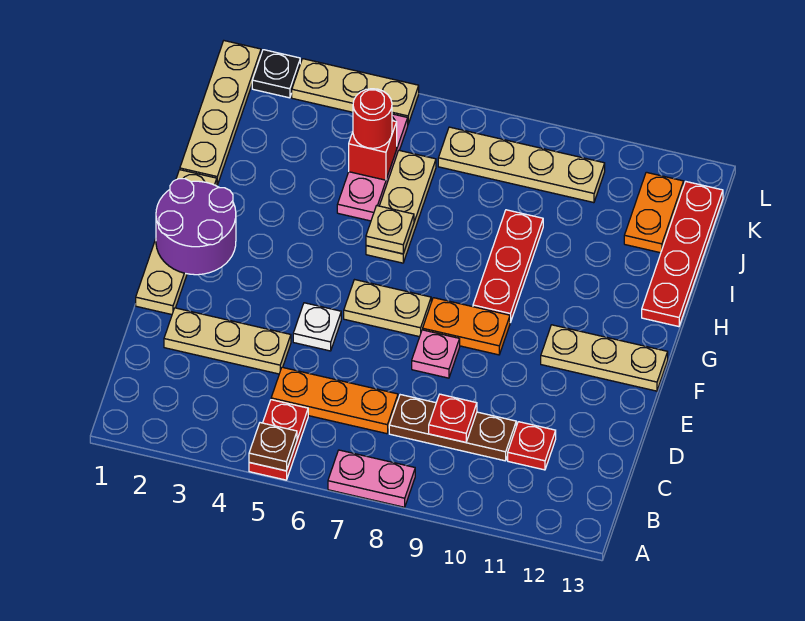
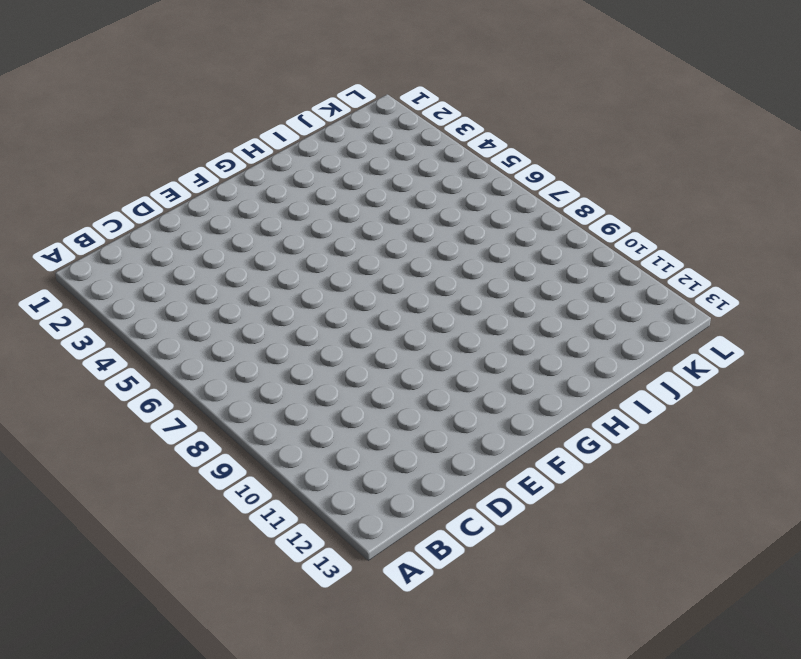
none -> red plate A5:B5 level 1
none -> pink plate A7:A8 level 1
none -> orange plate C5:C7 level 1

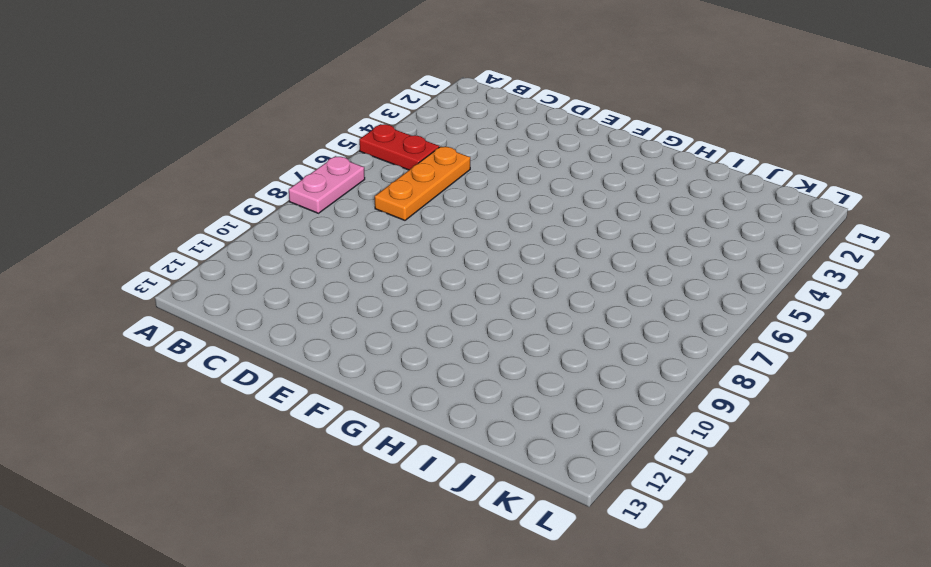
none -> brown plate C8:C10 level 1
none -> red plate C11 level 1
none -> tan plate D2:D4 level 1

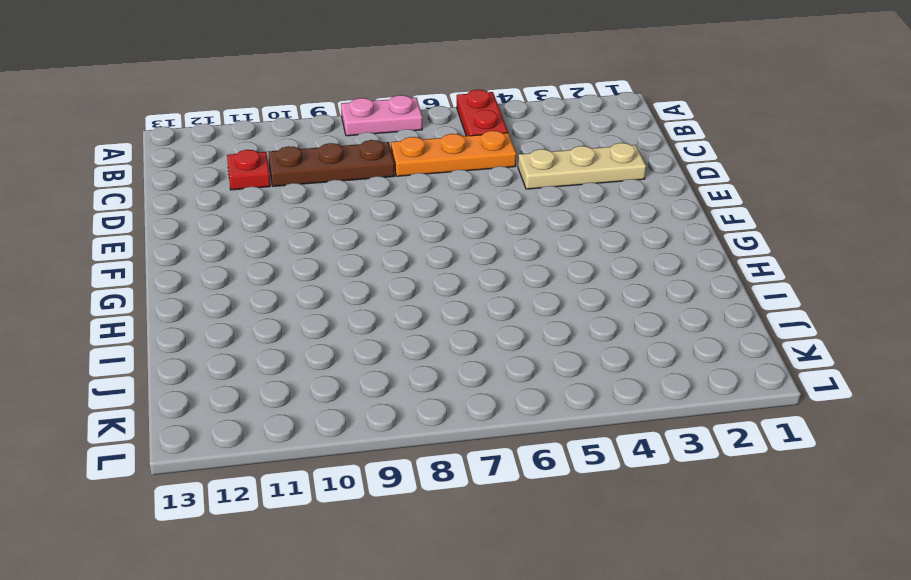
none -> tan plate E1:H1 level 1
none -> white plate E5 level 1
none -> pink plate E8 level 1

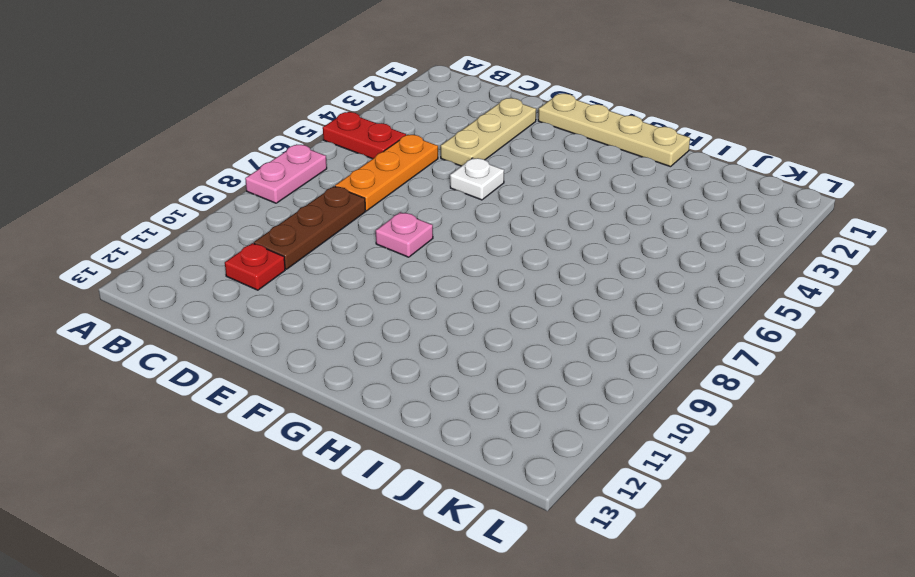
none -> tan plate F6:F7 level 1
none -> orange plate F8:F9 level 1
none -> tan plate F11:F13 level 1

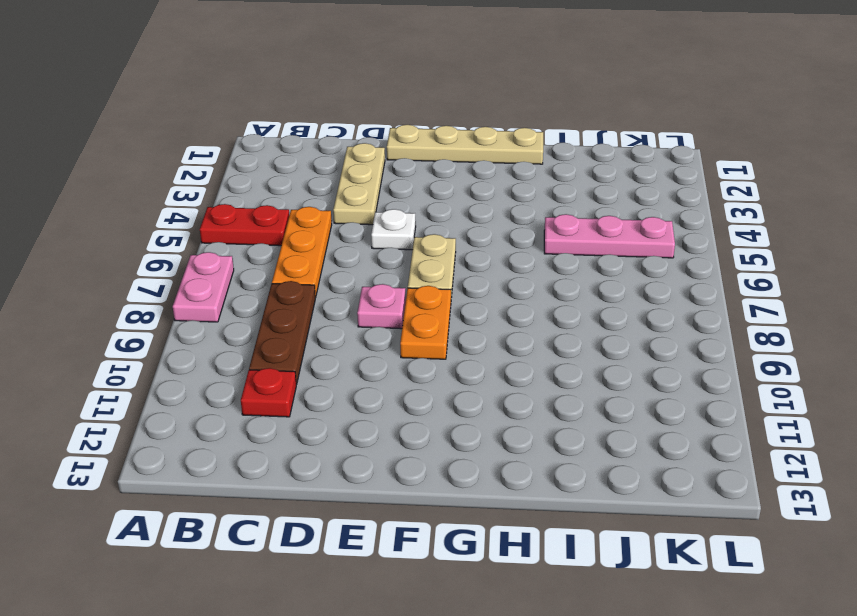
none -> tan plate F11:F13 level 1
none -> red plate G9:I9 level 1
none -> tan plate H6:J6 level 1

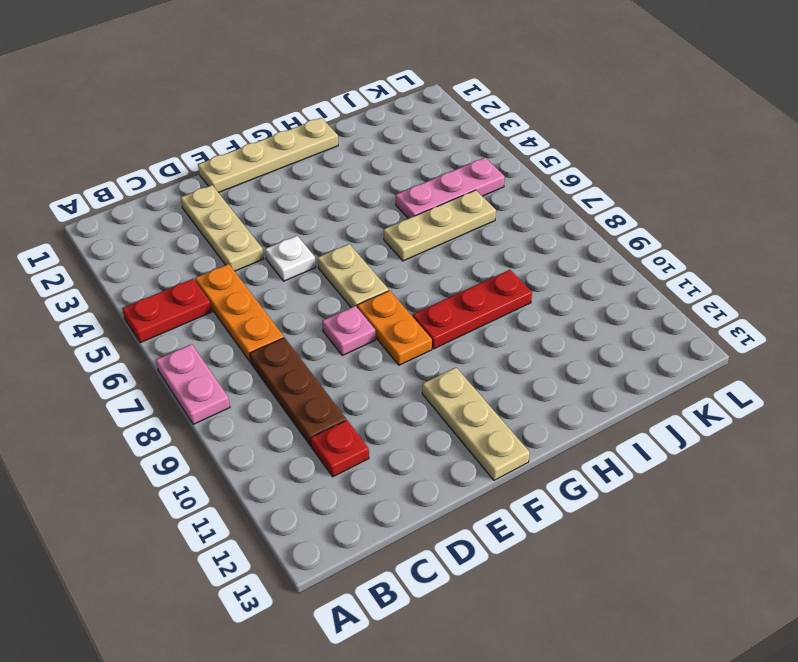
none -> red plate H13:K13 level 1
none -> tan plate I1:L1 level 1
none -> orange plate J12:K12 level 1

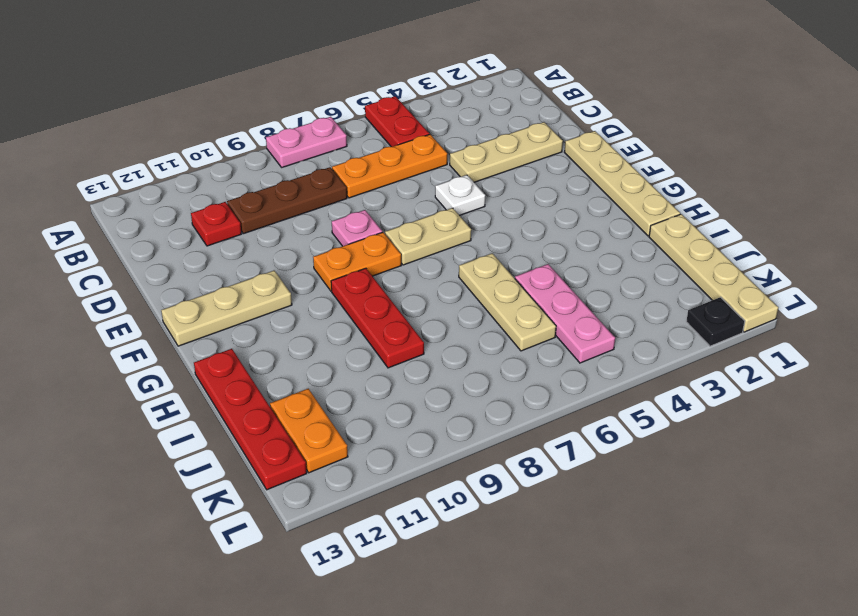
none -> tan plate K7:K10 level 1
none -> tan plate L3:L5 level 1
none -> brown plate A5 level 2

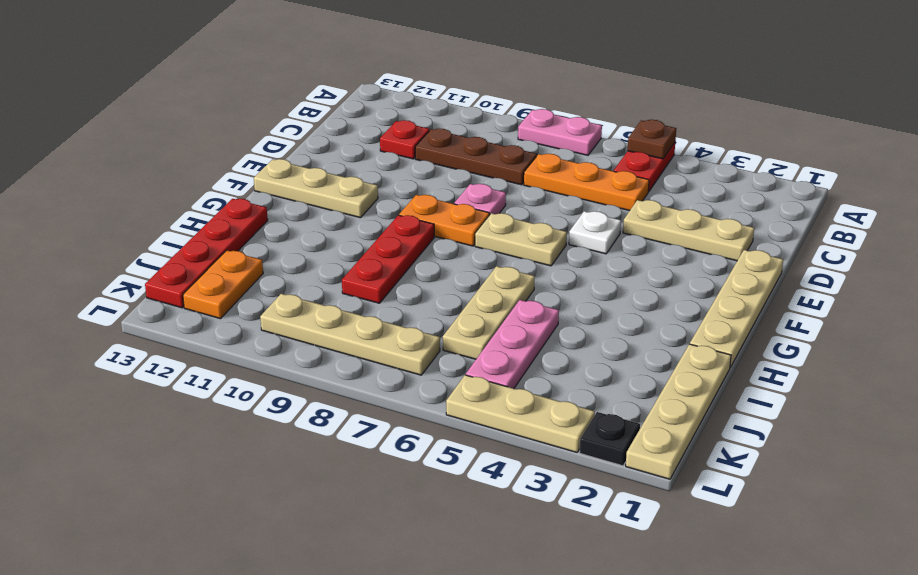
none -> red plate C9 level 2
none -> purple round brick F1:G2 level 2
none -> tan plate H6 level 2

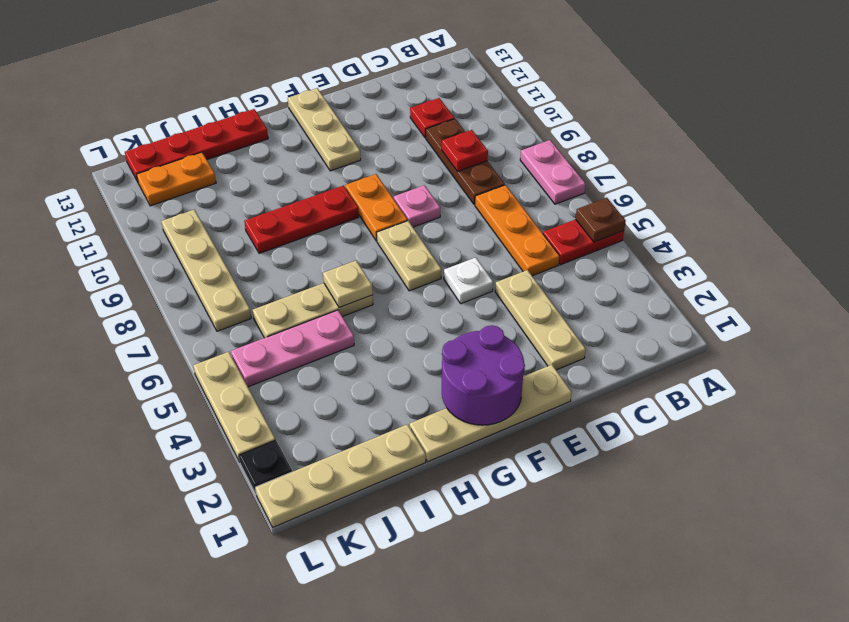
none -> red brick J5 level 2
none -> red round brick J5 level 3

